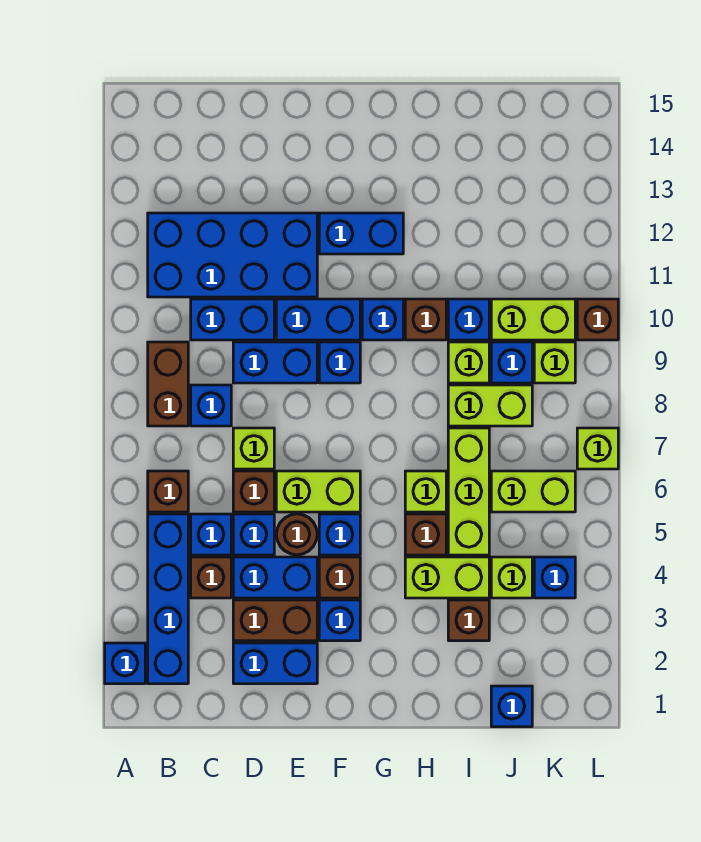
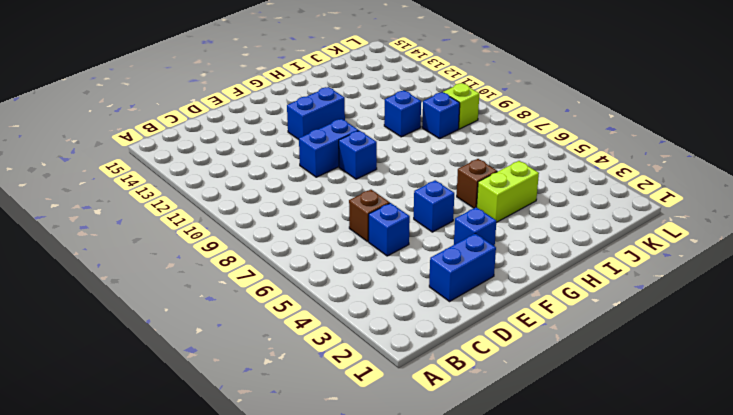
none -> blue brick A2 level 1
none -> blue brick B2:B5 level 1
none -> brown brick B6 level 1
none -> brown brick B8:B9 level 1

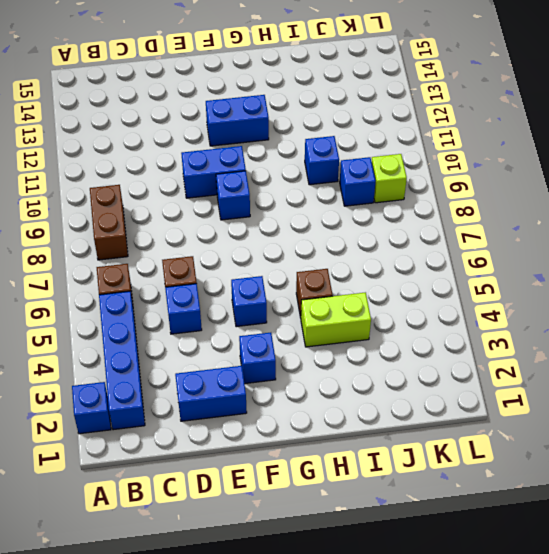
none -> blue brick B11:E12 level 1
none -> brown brick C4 level 1
none -> blue brick C5 level 1
none -> blue brick C8 level 1

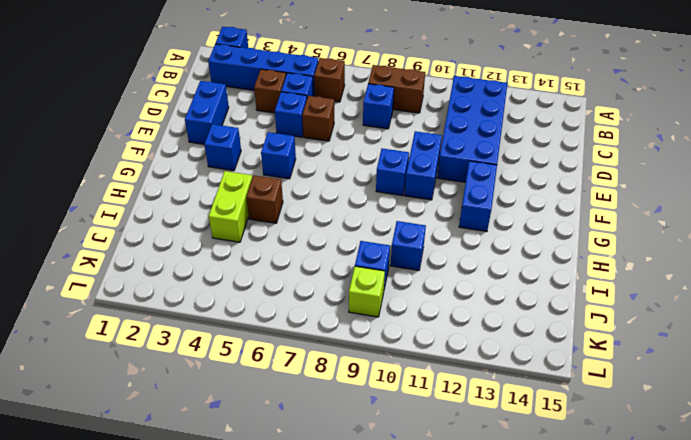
none -> blue brick C10:D10 level 1
none -> brown brick D3:E3 level 1
none -> blue brick D4:E4 level 1
none -> lime brick D7 level 1

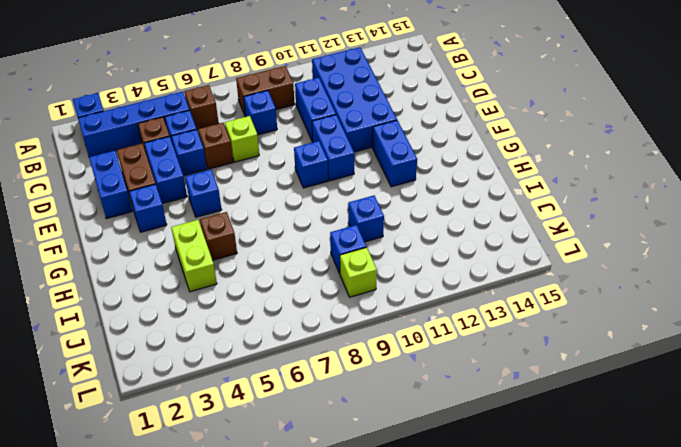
none -> blue brick D9:E9 level 1
none -> brown round brick E5 level 1
none -> lime brick E6:F6 level 1
none -> brown brick F4 level 1

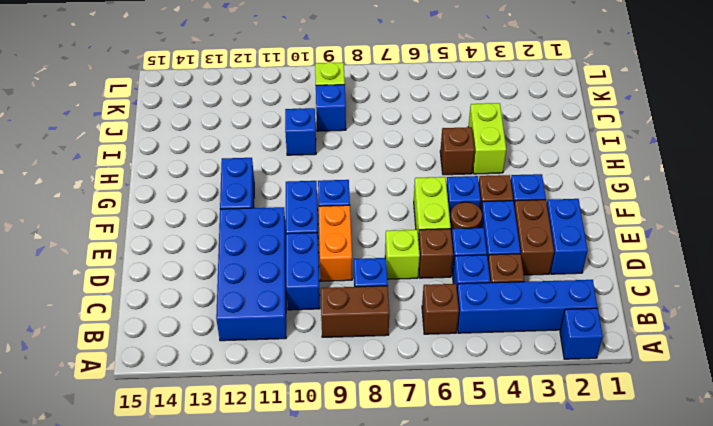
orange brick D9:E9 level 1 -> blue brick D9:E9 level 1
none -> blue brick G10 level 1
none -> lime brick H6 level 1
none -> brown brick H10 level 1
none -> brown brick I3 level 1

